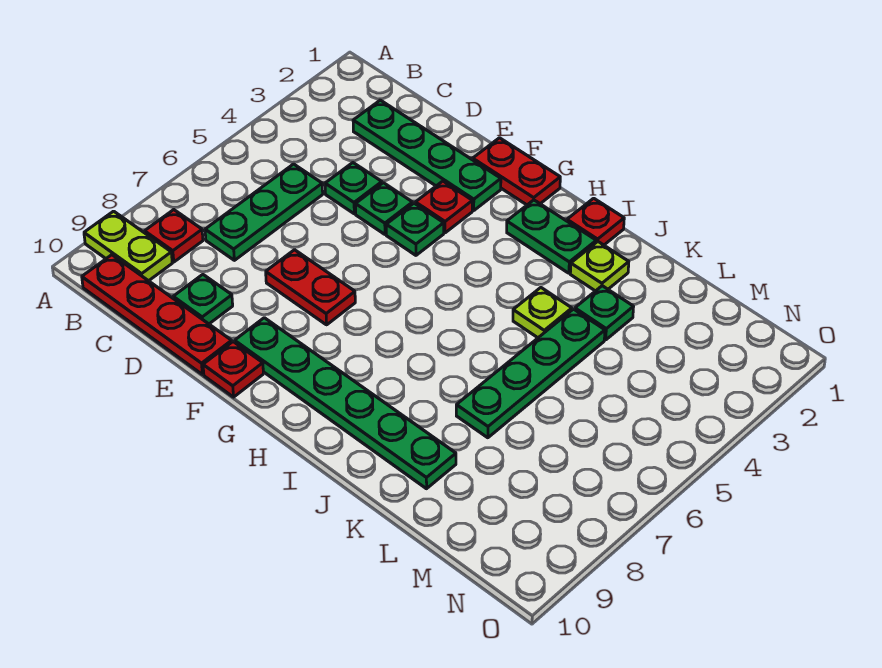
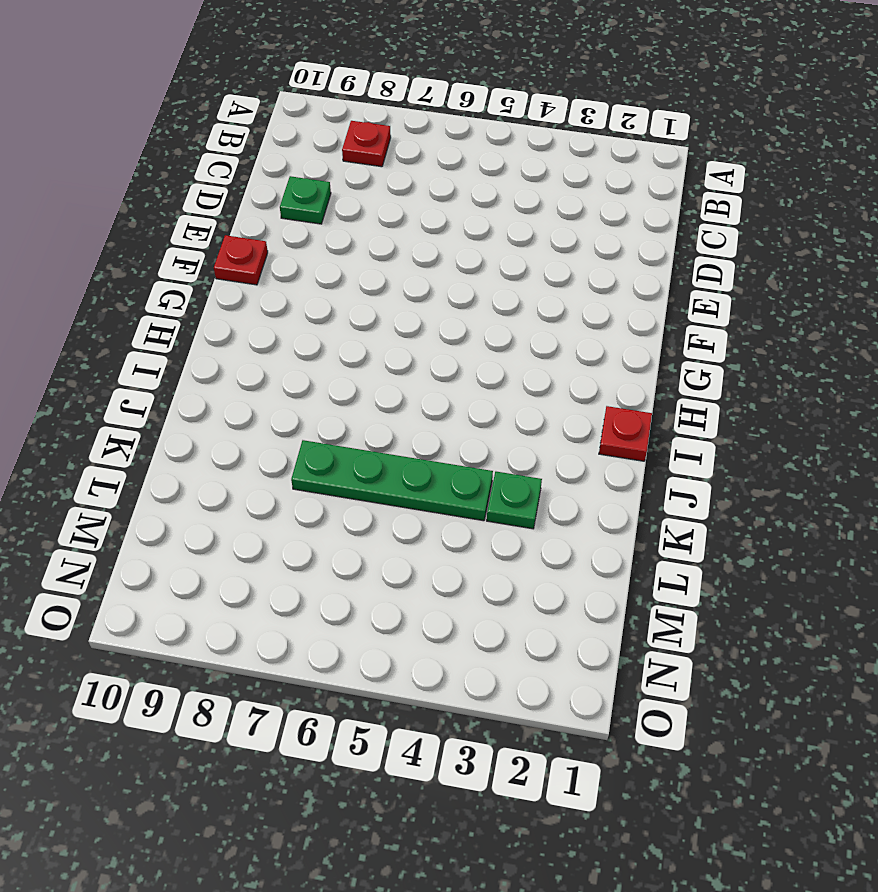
none -> lime plate A9:B9 level 1
none -> red plate B10:E10 level 1
none -> green plate C2:F2 level 1

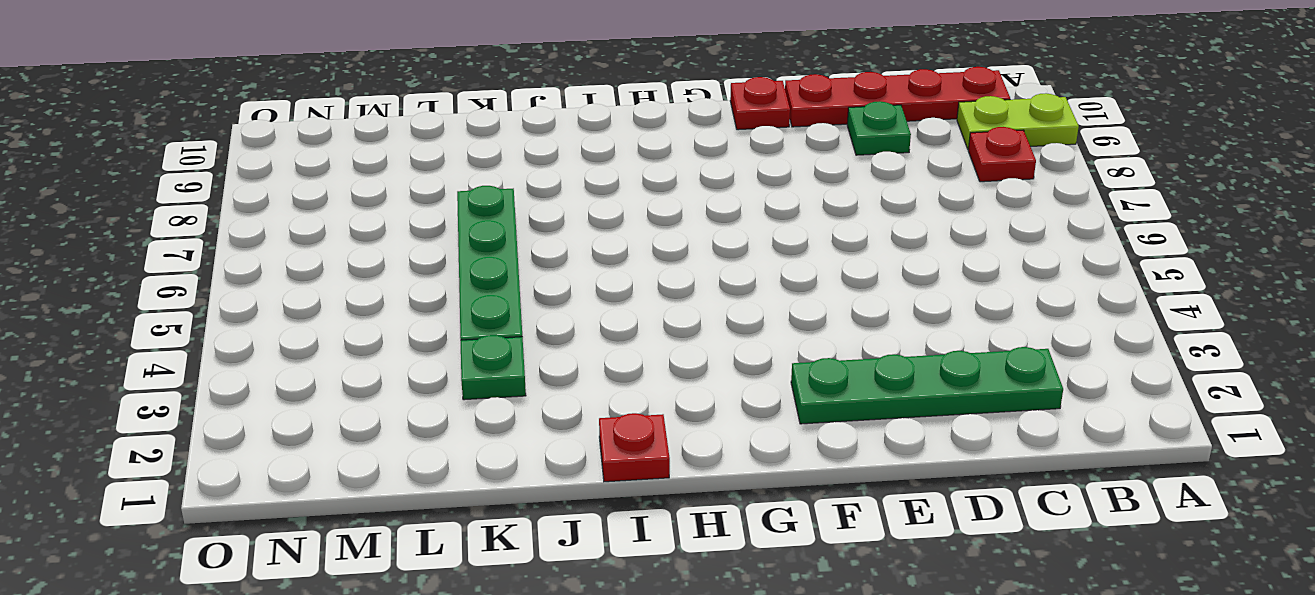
none -> green plate C5:C7 level 1
none -> green plate D4 level 1
none -> green plate E4 level 1

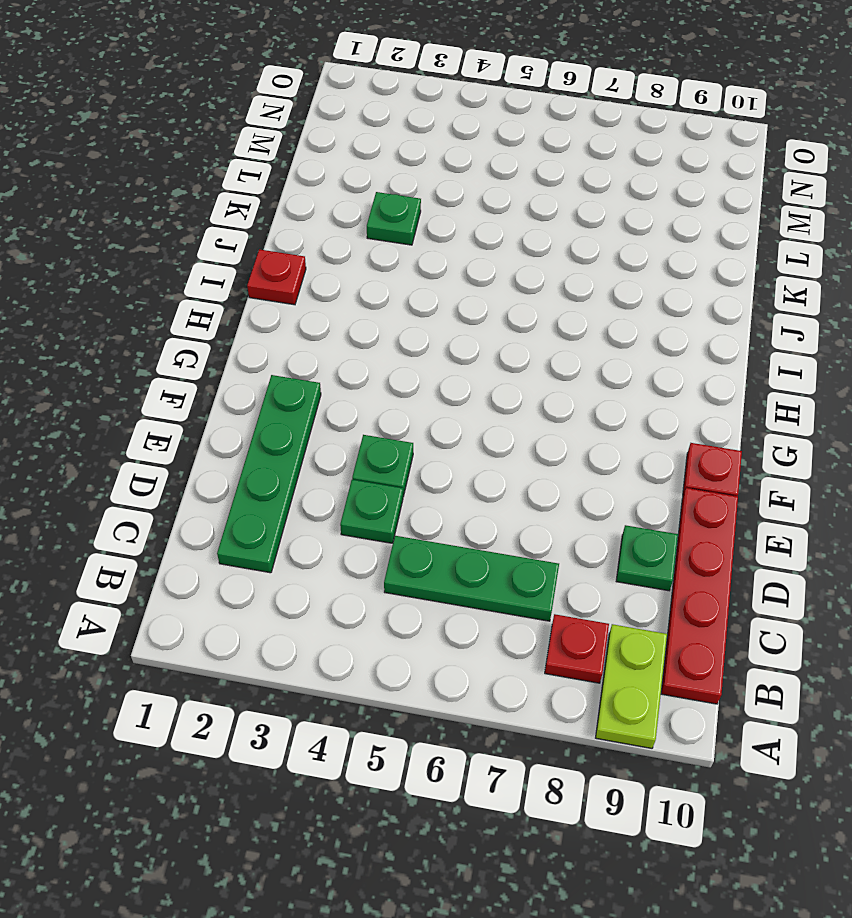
none -> red plate E7:F7 level 1
none -> red plate F1:G1 level 1
none -> red plate F3 level 1

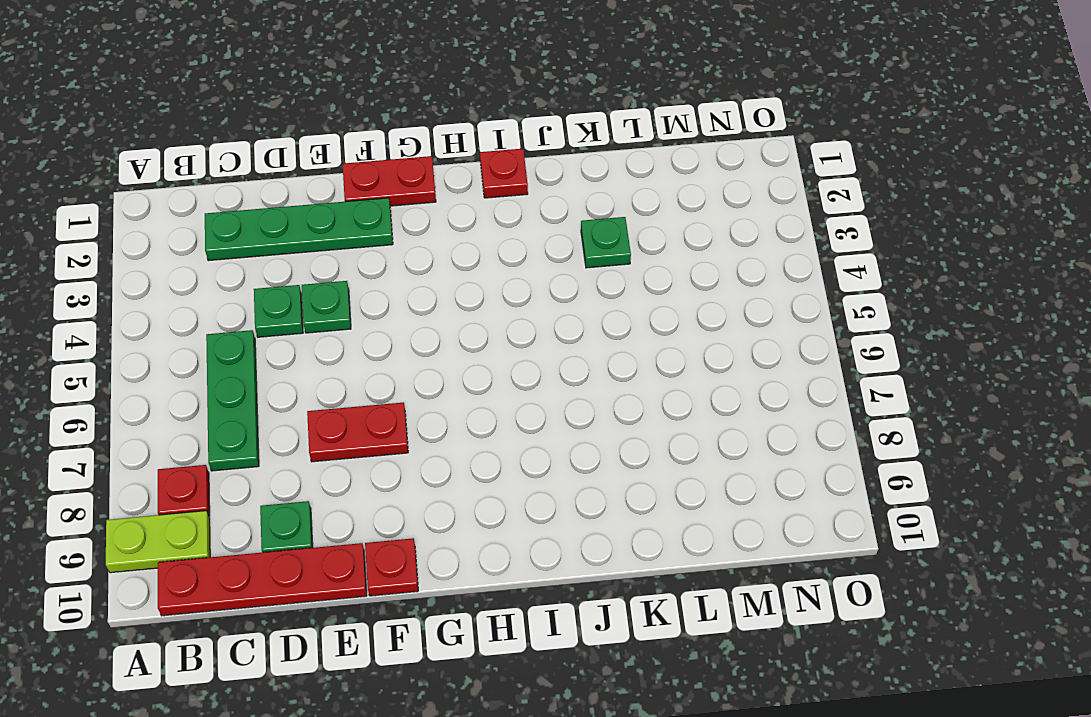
none -> red plate F3 level 1
none -> green plate F4 level 1
none -> green plate F9:K9 level 1

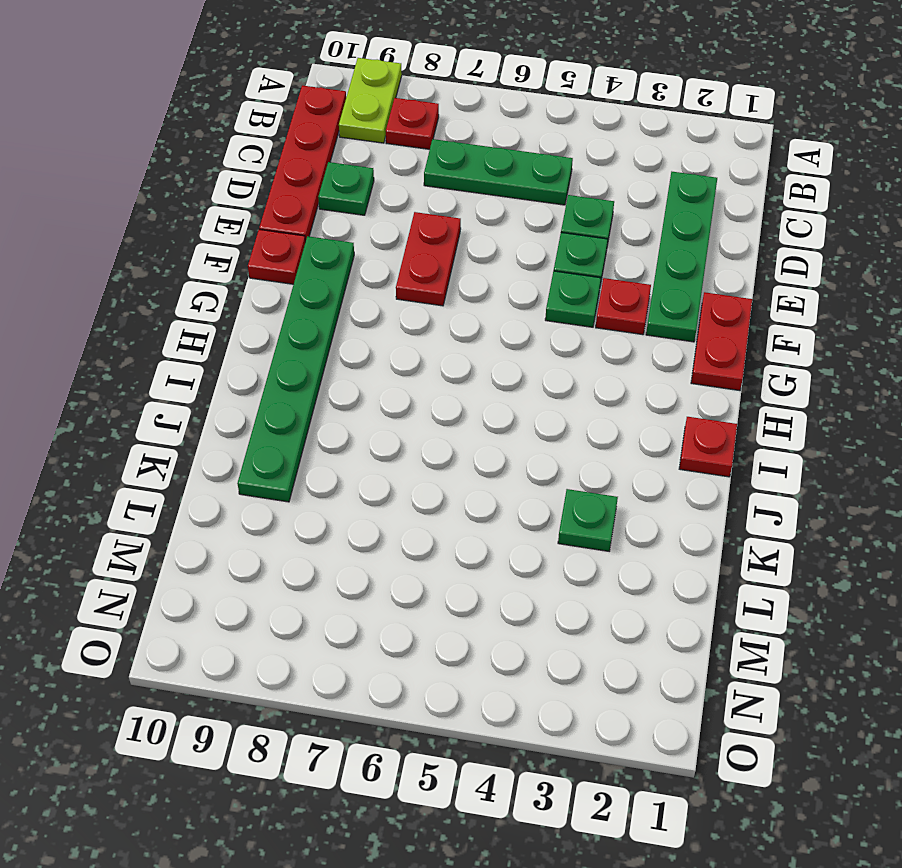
none -> green plate H2:I2 level 1
none -> lime plate J2 level 1
none -> lime plate J4 level 1

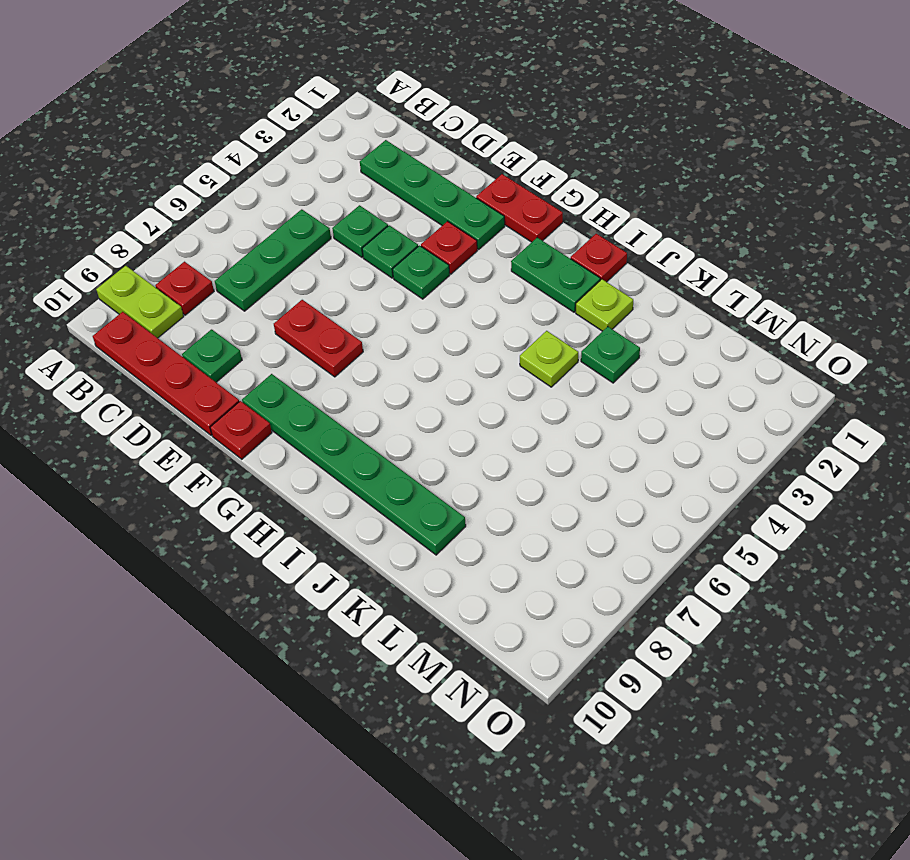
none -> green plate K4:K7 level 1

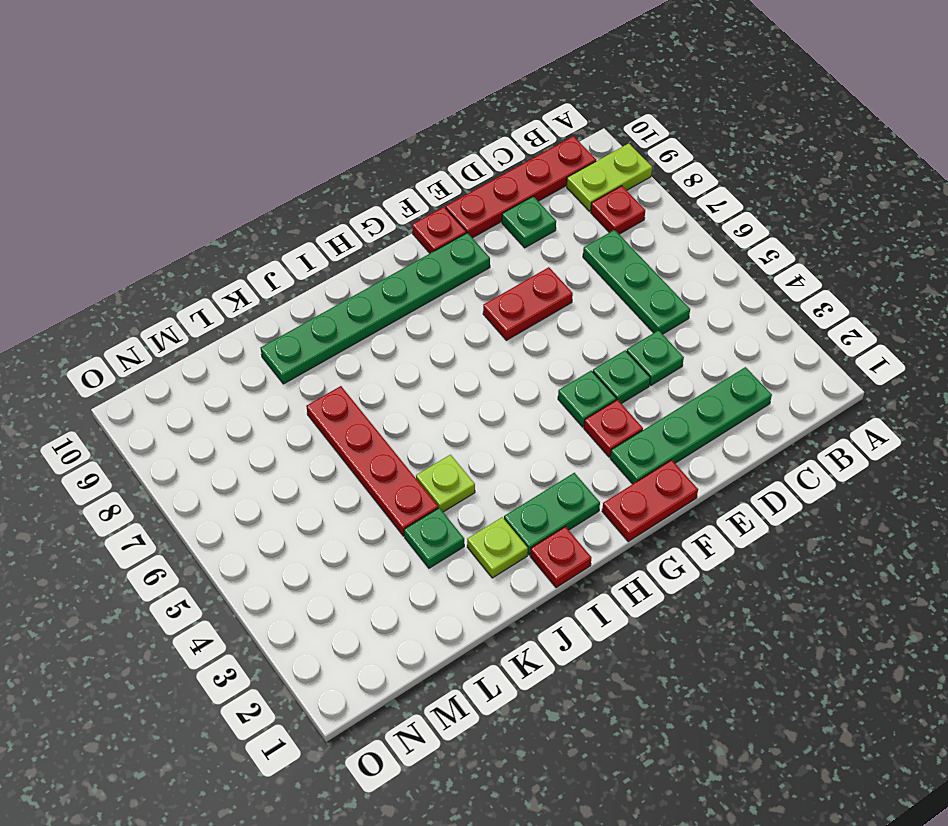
red plate K4:K7 level 1 -> green plate K4:K7 level 1

